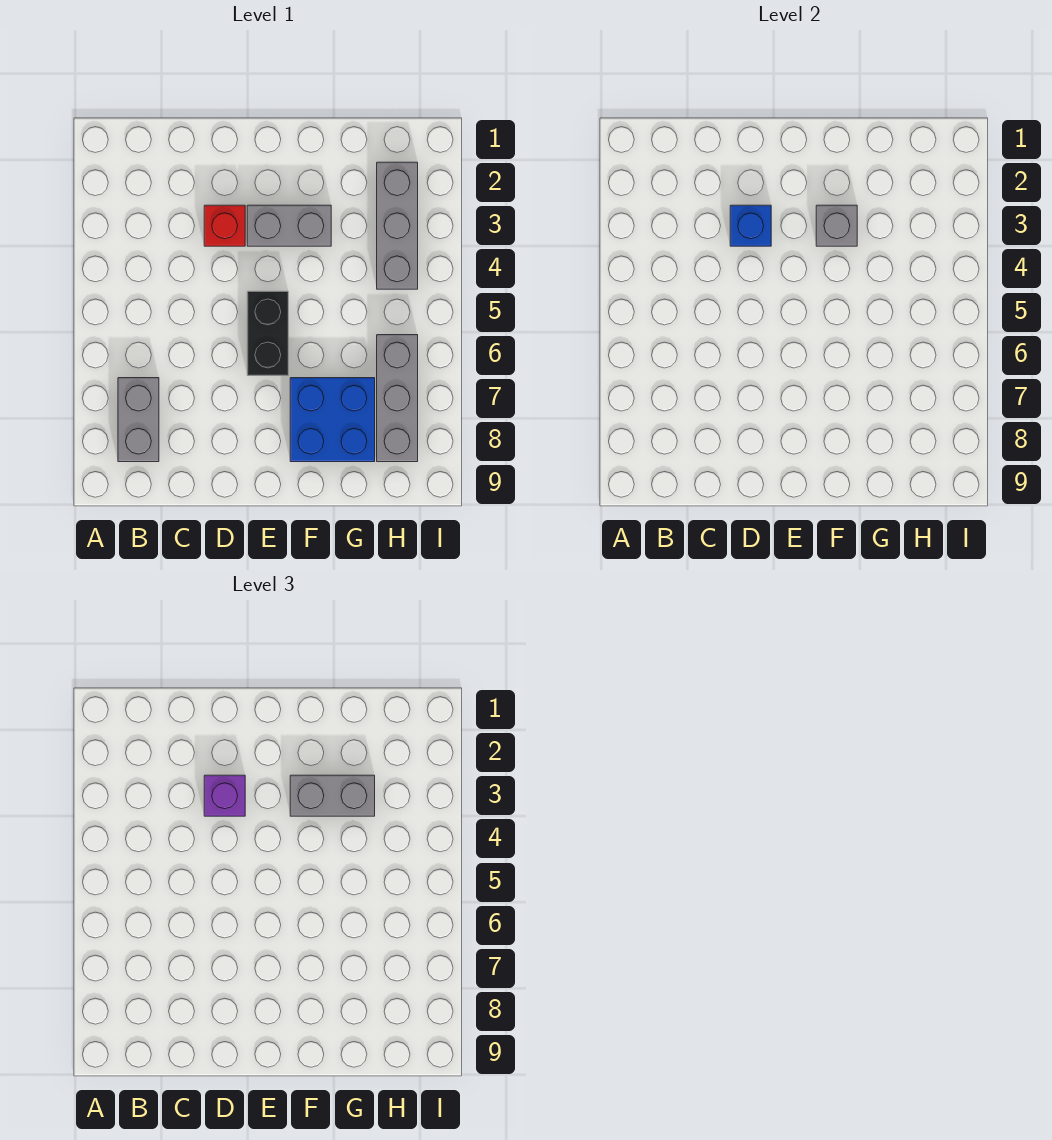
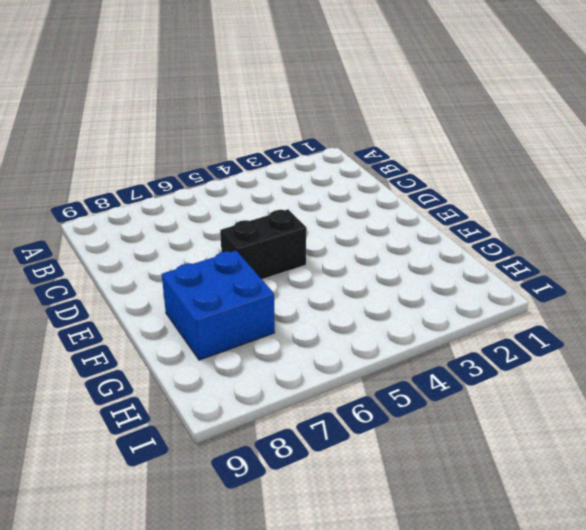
none -> grey brick B7:B8 level 1
none -> red brick D3 level 1

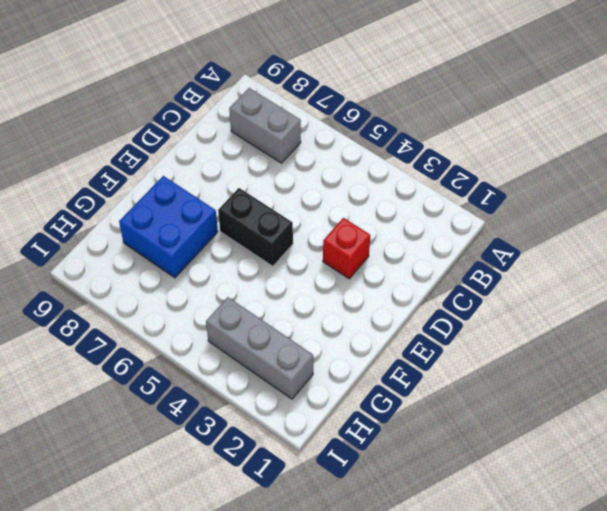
none -> grey brick E3:F3 level 1
none -> grey brick H6:H8 level 1

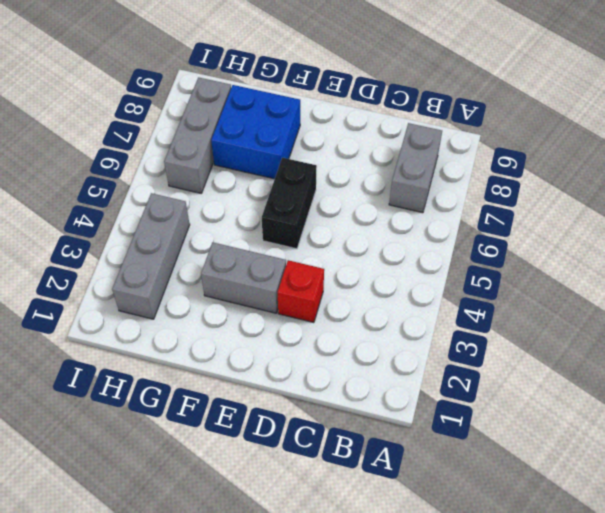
none -> blue brick D3 level 2
none -> grey brick F3 level 2

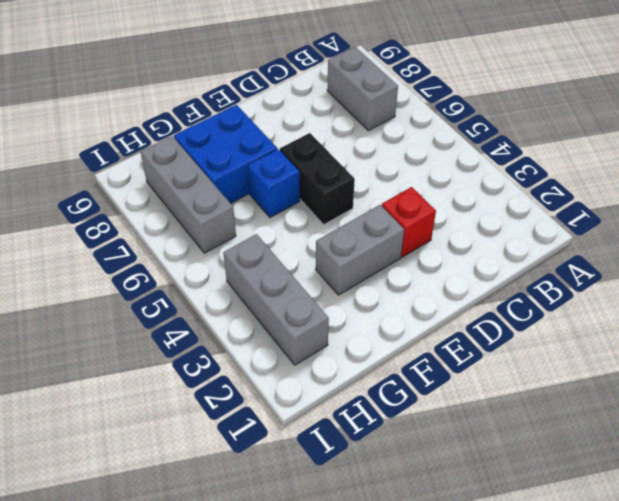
blue brick F6 level 1 -> blue brick D3 level 2
none -> grey brick F3 level 2
none -> purple brick D3 level 3

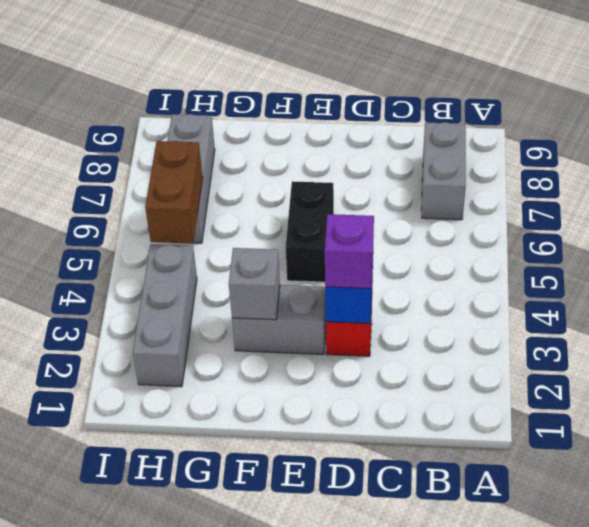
brown brick H5:H6 level 2 -> none
none -> blue brick F7:G8 level 1
none -> grey brick F3:G3 level 3

